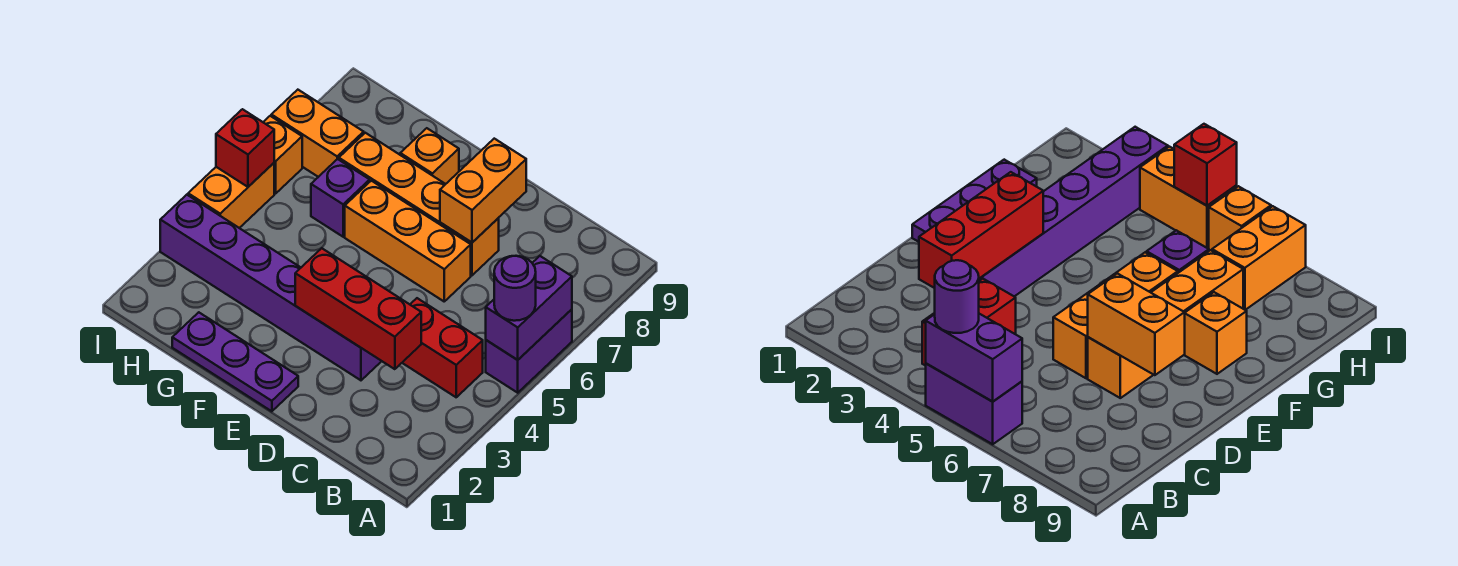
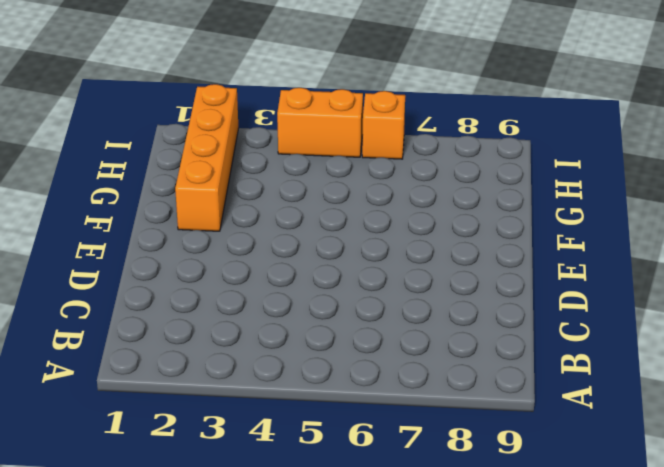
orange brick F2:I2 level 1 -> orange brick D7:G7 level 1
none -> purple brick A5:A6 level 1
none -> red brick B4:C4 level 1
none -> purple brick D3:I3 level 1

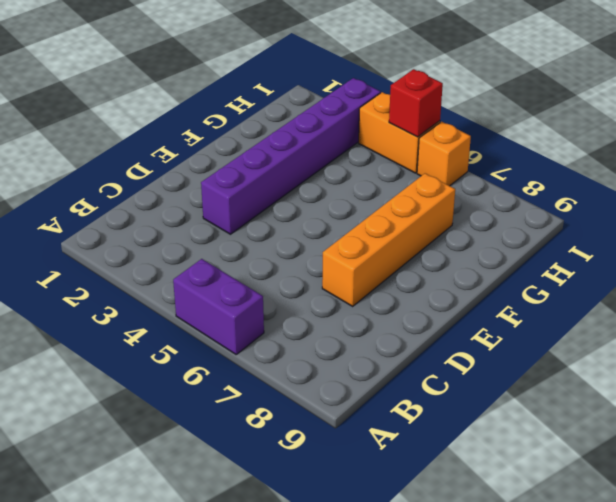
none -> red brick B4:C4 level 1
none -> orange brick D6:F6 level 1
none -> purple plate E1:G1 level 1

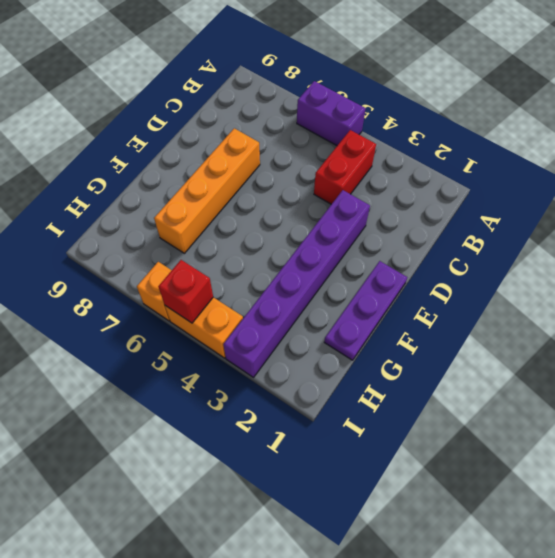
none -> orange brick D6:F6 level 1
none -> orange brick F8 level 1
none -> purple brick G6 level 1

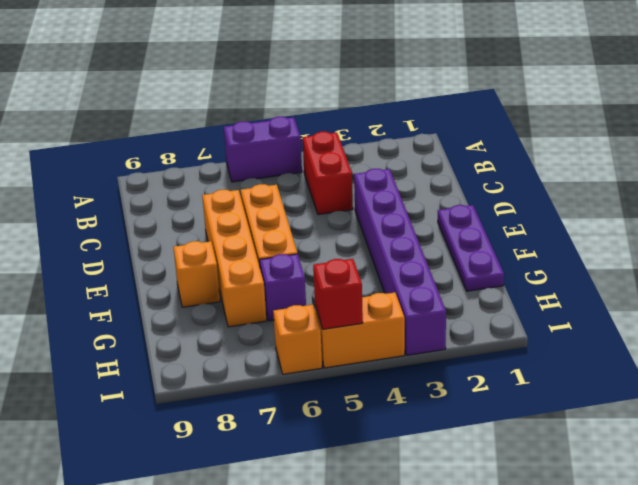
none -> orange brick H7:I7 level 1
none -> purple brick A5:A6 level 2
none -> red brick C3:E3 level 2

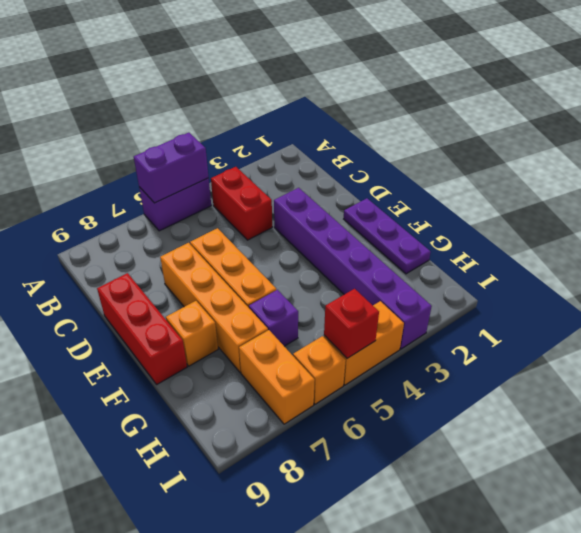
red brick D9:F9 level 1 -> red brick C3:E3 level 2
none -> orange brick D7:D8 level 2
none -> purple round brick A5 level 3

